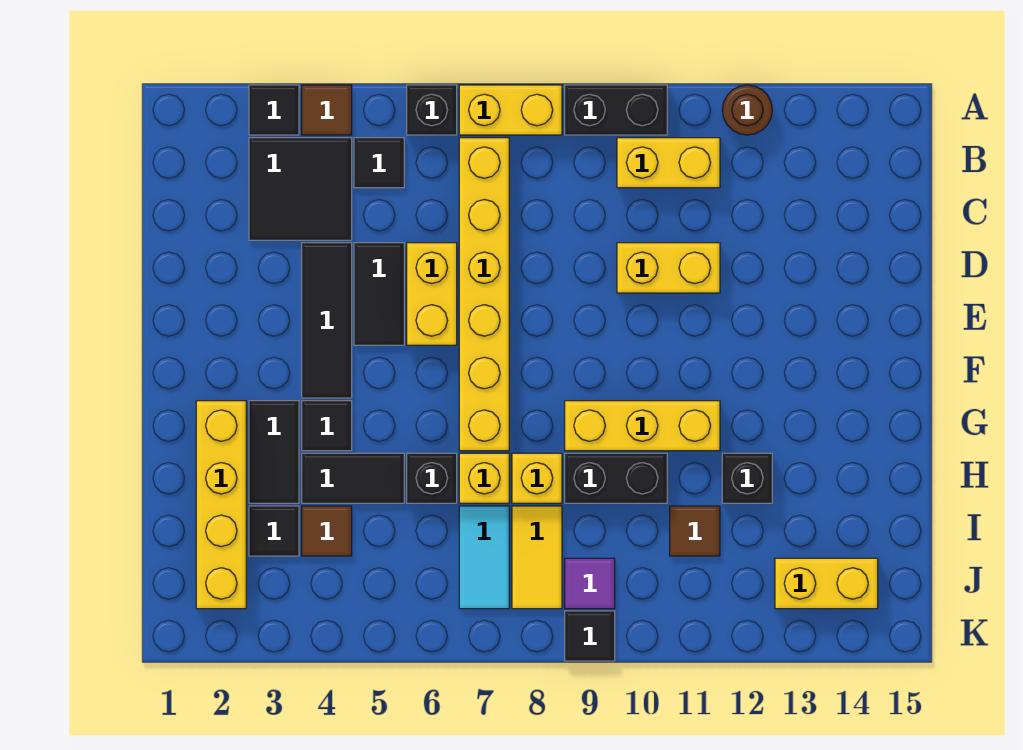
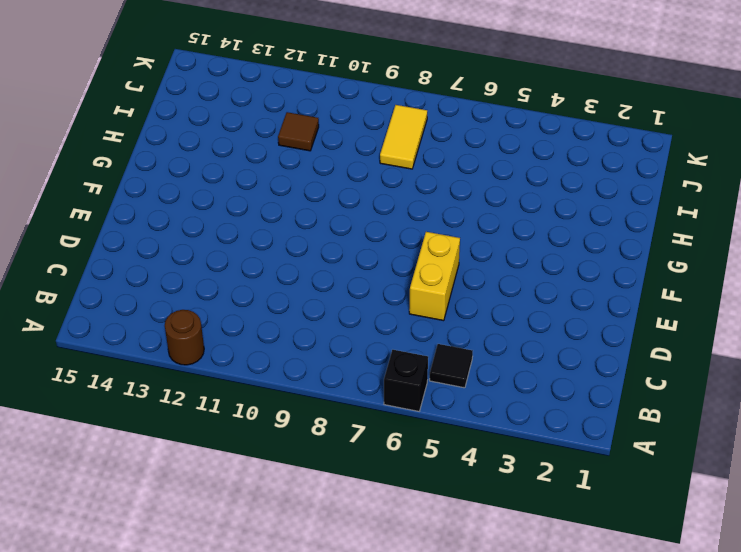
none -> black tile A3 level 1
none -> brown tile A4 level 1
none -> yellow brick A7:A8 level 1
none -> black brick A9:A10 level 1

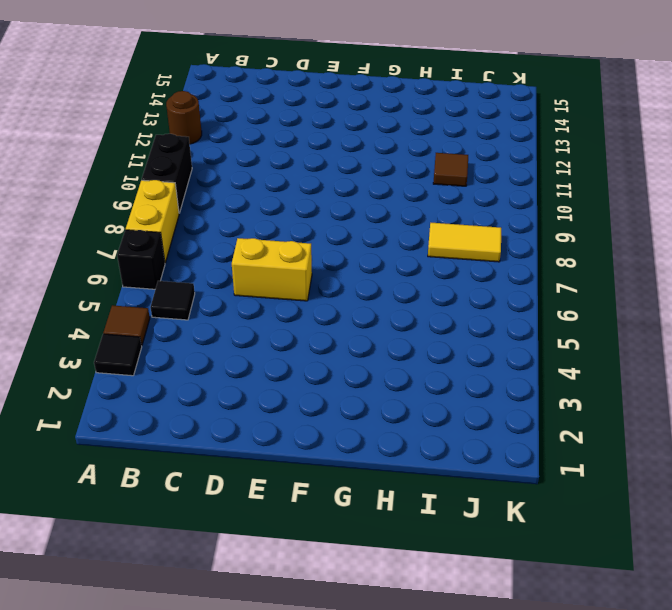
none -> black tile B3:C4 level 1
none -> yellow brick B7:G7 level 1
none -> yellow brick B10:B11 level 1
none -> black tile D4:F4 level 1

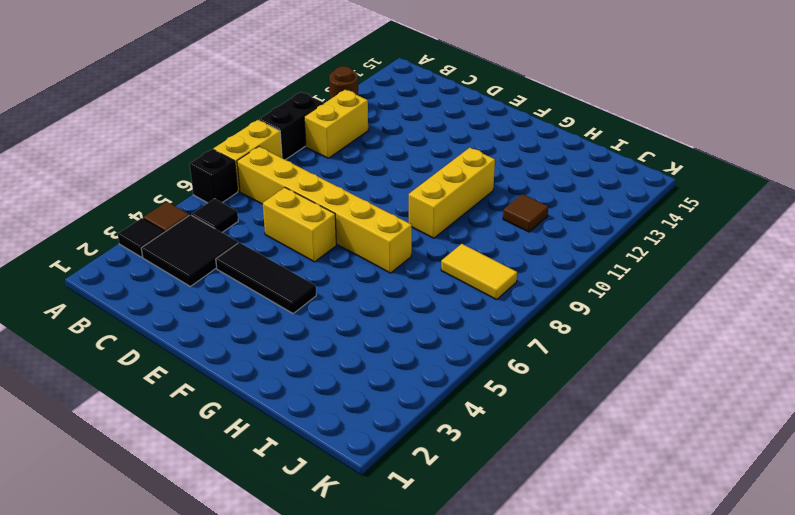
none -> black tile D5:E5 level 1
none -> yellow brick D10:D11 level 1
none -> yellow brick G2:J2 level 1
none -> black tile G3:H3 level 1

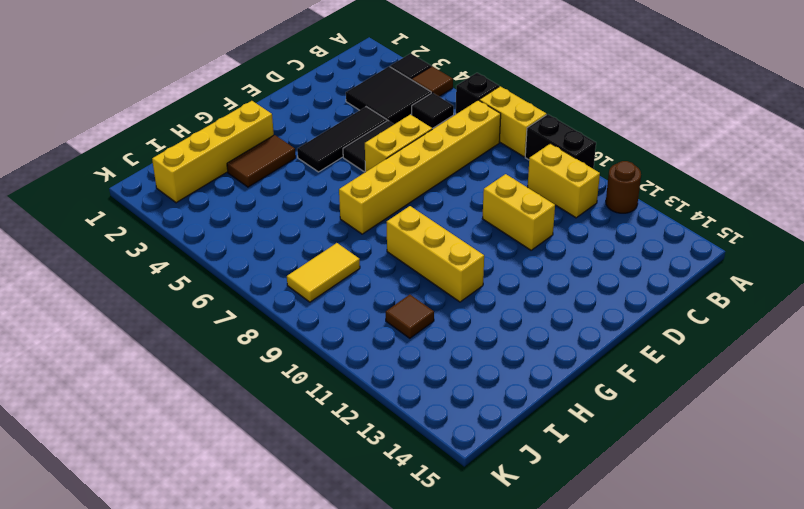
brown tile G3:H3 level 1 -> black tile G3:H3 level 1
none -> black tile G4 level 1
none -> black tile H4:H5 level 1
none -> black brick H6 level 1
none -> yellow brick H7 level 1

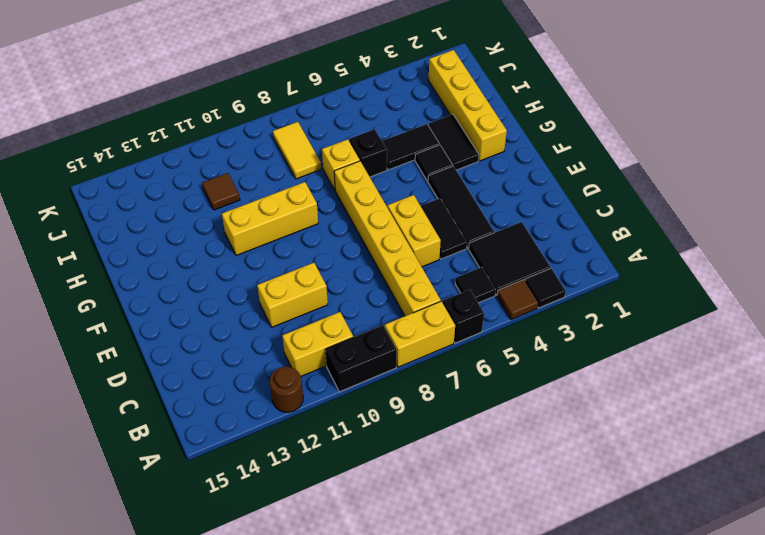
none -> yellow brick H8 level 1
none -> black brick H9:H10 level 1
none -> black brick H12 level 1
none -> black tile I3 level 1

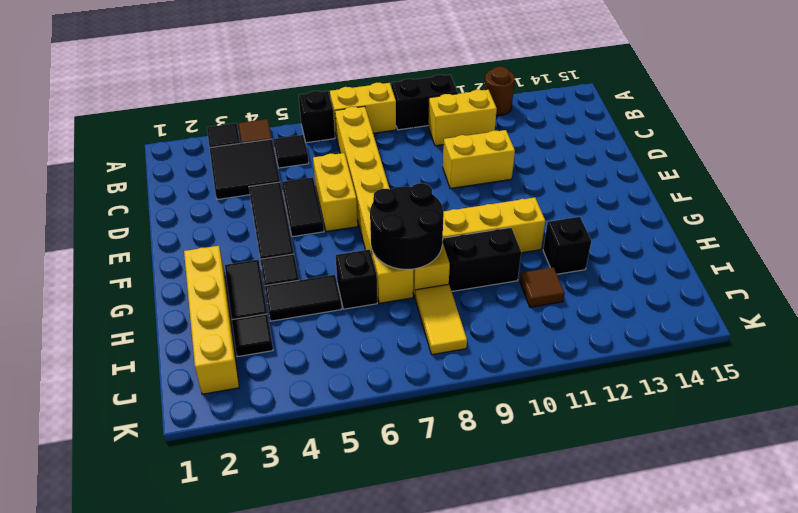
black round brick G7:H8 level 2 -> none
none -> brown tile I4 level 1
none -> cyan tile I7:J7 level 1
none -> purple tile J9 level 1
none -> yellow brick J13:J14 level 1

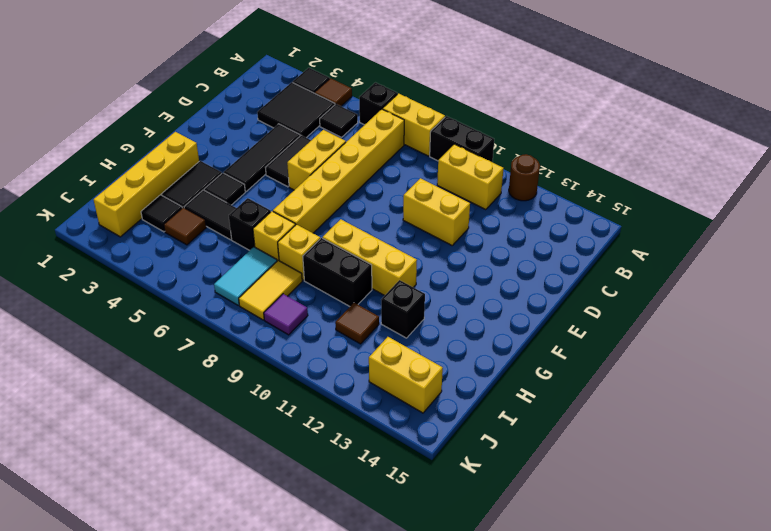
none -> black tile K9 level 1

